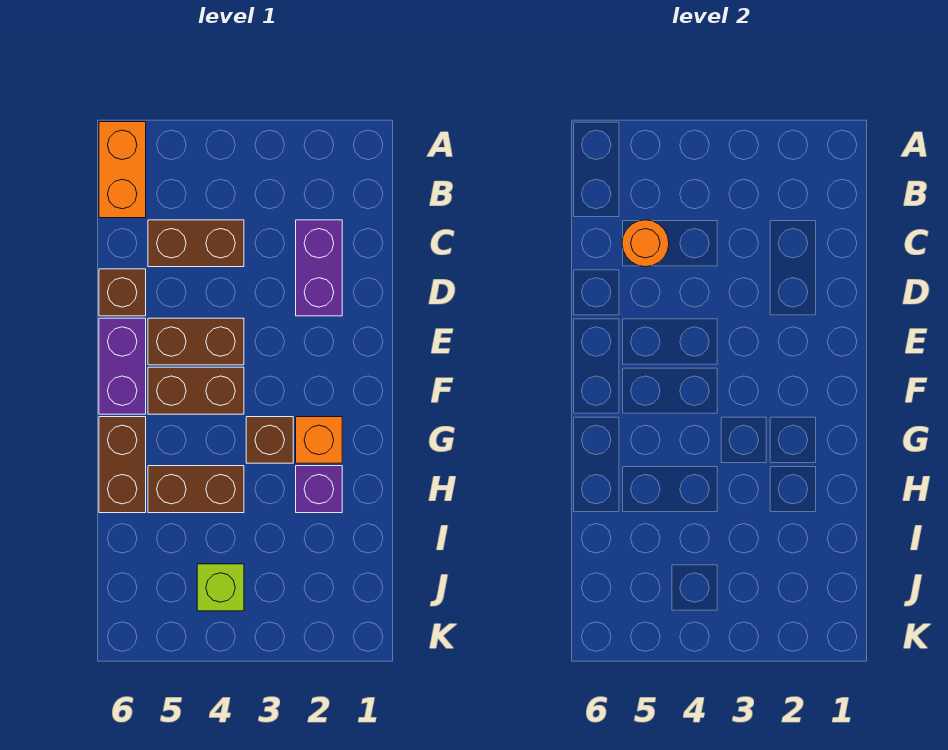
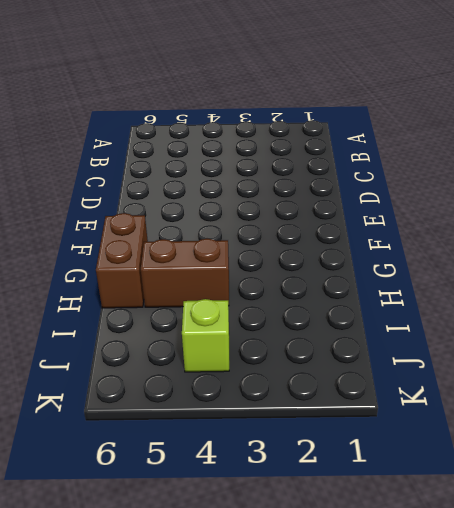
none -> orange brick A6:B6 level 1
none -> purple brick C2:D2 level 1
none -> brown brick C4:C5 level 1

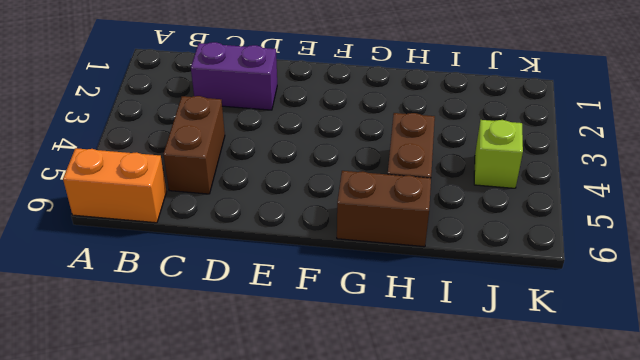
none -> brown brick D6 level 1
none -> brown brick E4:E5 level 1
none -> purple brick E6:F6 level 1

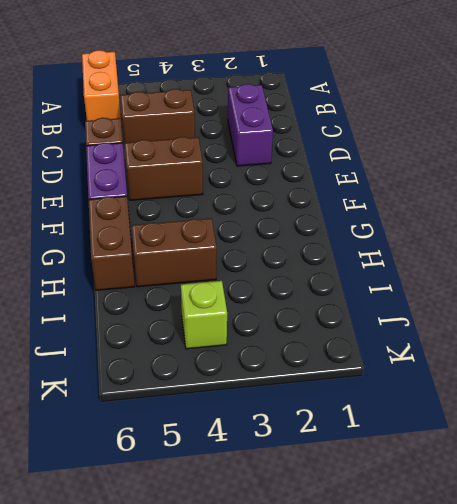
none -> brown brick F4:F5 level 1
none -> orange brick G2 level 1
none -> brown brick G3 level 1

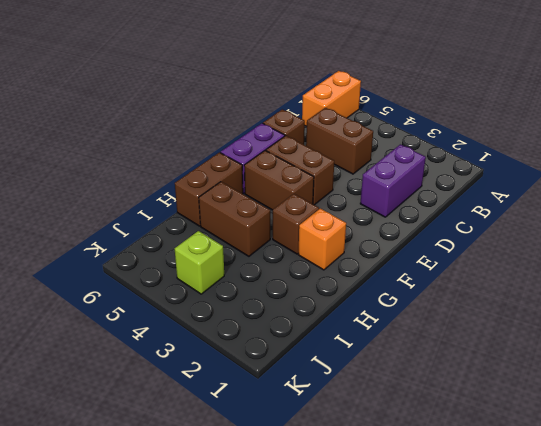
none -> purple brick H2 level 1
none -> orange round brick C5 level 2

